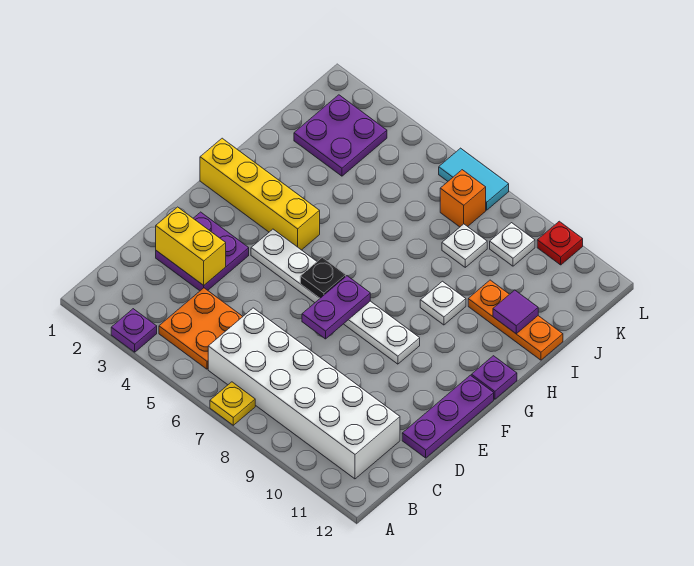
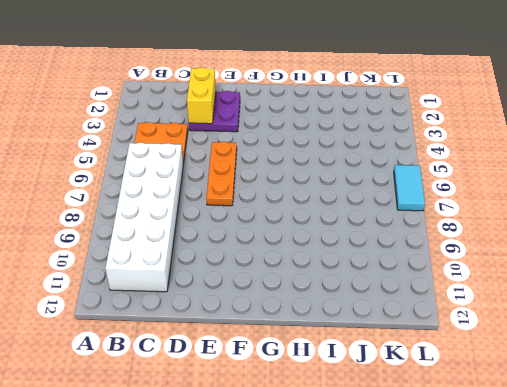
orange plate E5:E7 level 1 -> orange plate I10:I12 level 1
none -> purple plate A3 level 1
none -> yellow plate A7 level 1
none -> purple plate D12:F12 level 1

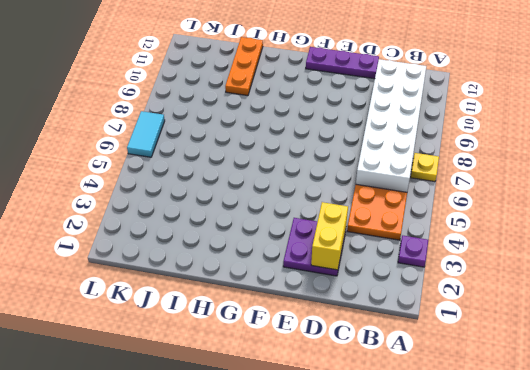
none -> white plate F4:F9 level 1
none -> yellow brick G1:G4 level 1
none -> purple plate G12 level 1

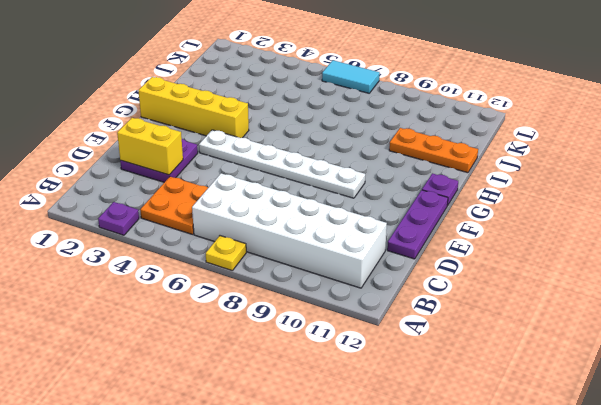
none -> white plate H9 level 1
none -> purple plate J2:K3 level 1
none -> white plate J8 level 1

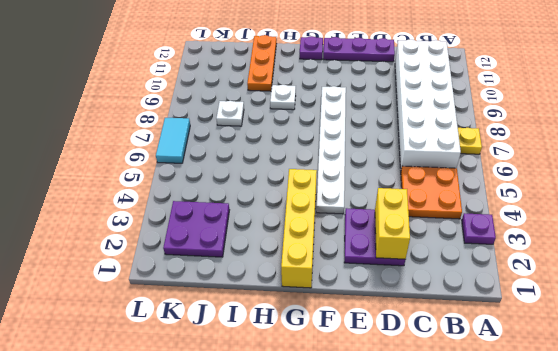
none -> orange brick K7 level 1
none -> white plate K9 level 1
none -> red plate L10 level 1

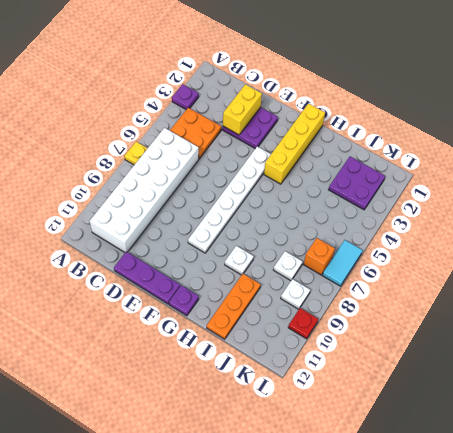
none -> purple plate E7:F7 level 2
none -> black plate F6 level 2
none -> purple tile I11 level 2

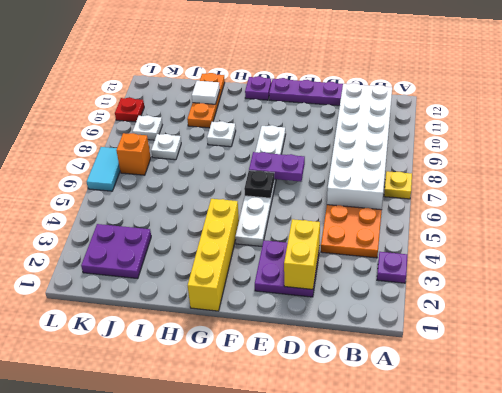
white tile I11 level 2 -> purple tile I11 level 2

